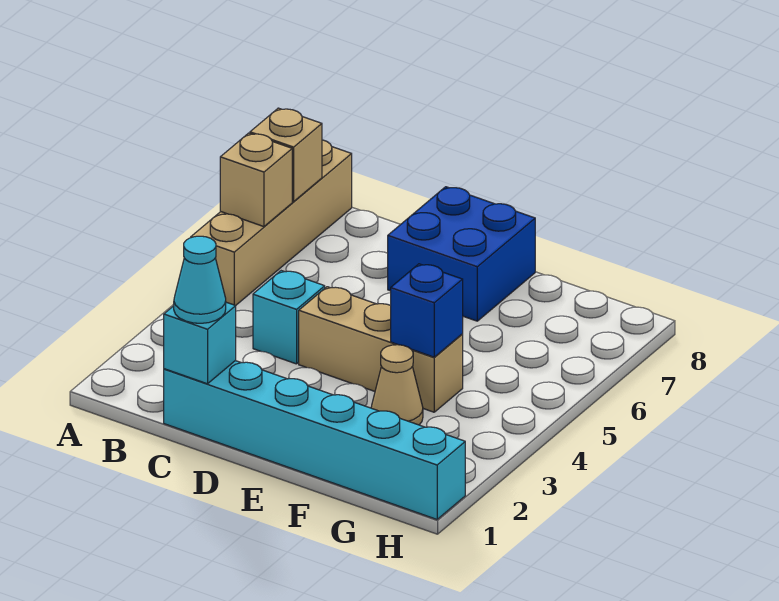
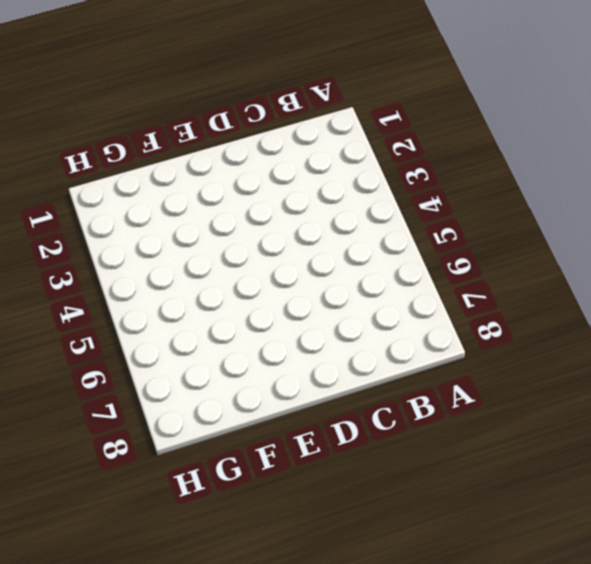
none -> tan brick A5:A8 level 1
none -> cyan brick C1:H1 level 1

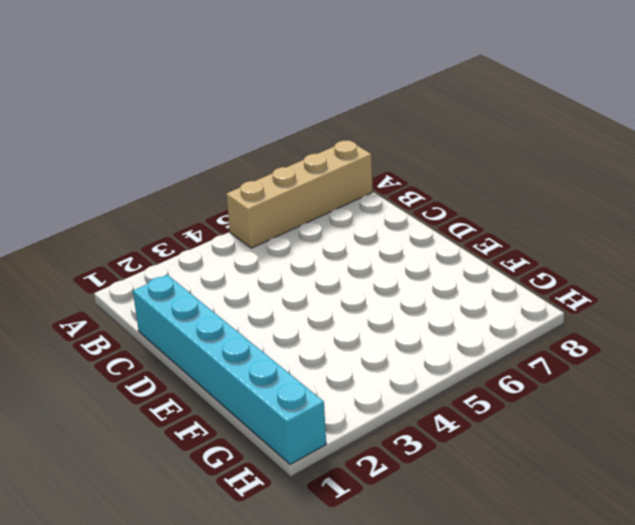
none -> cyan brick C4 level 1
none -> tan brick D4:F4 level 1

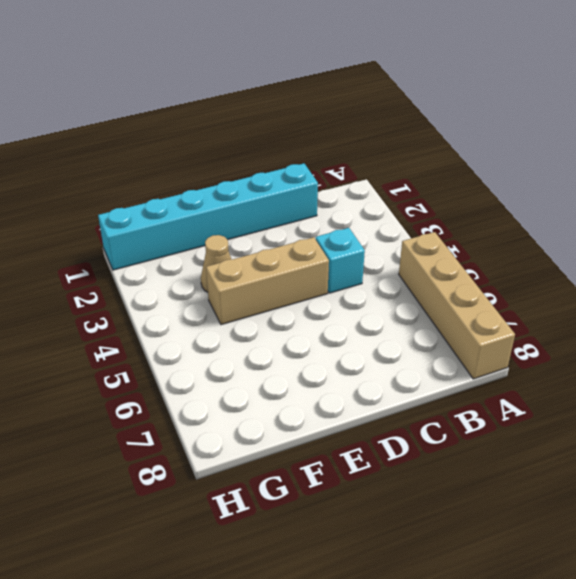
none -> blue brick D7:E8 level 1
none -> tan brick A6 level 2

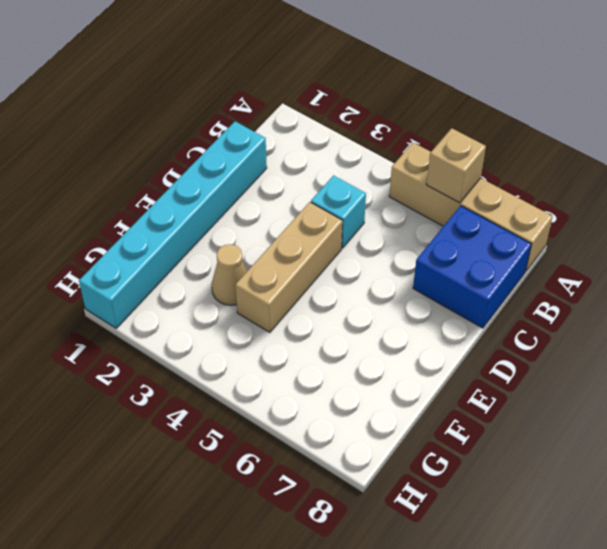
blue brick B7:C8 level 1 -> blue brick D7:E8 level 1
none -> tan brick A7 level 2
none -> cyan brick C1 level 2

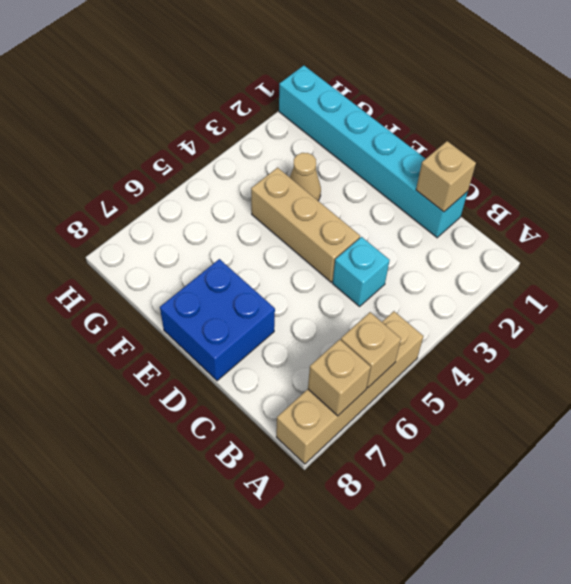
tan brick C1 level 2 -> cyan brick C1 level 2
none -> blue brick F4 level 2
none -> cyan cone C1 level 3

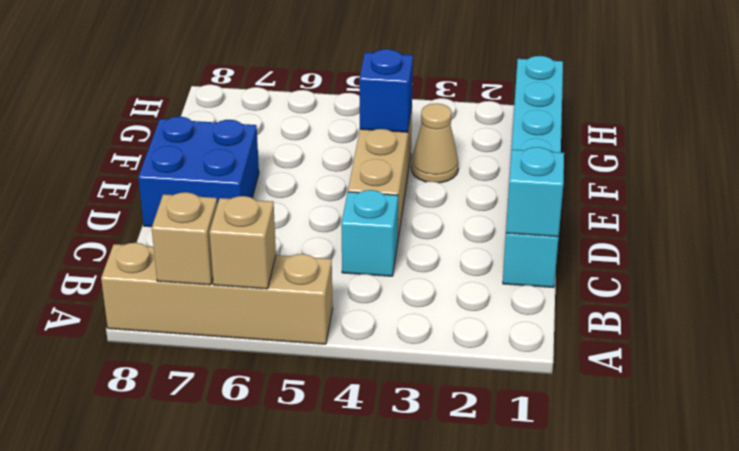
none -> cyan cone C1 level 3

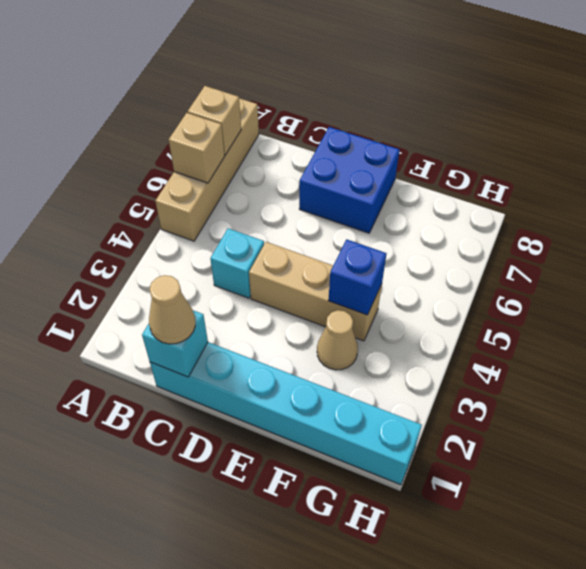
tan cone C1 level 3 -> cyan cone C1 level 3

